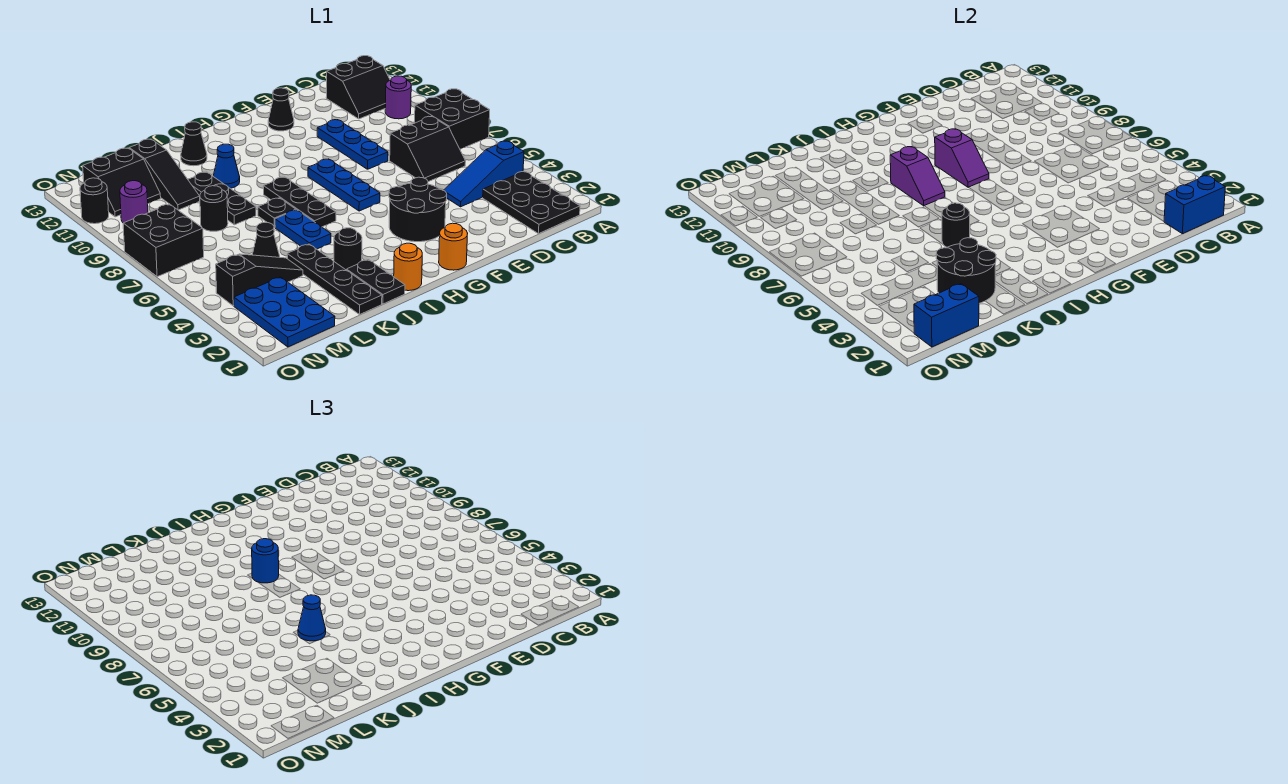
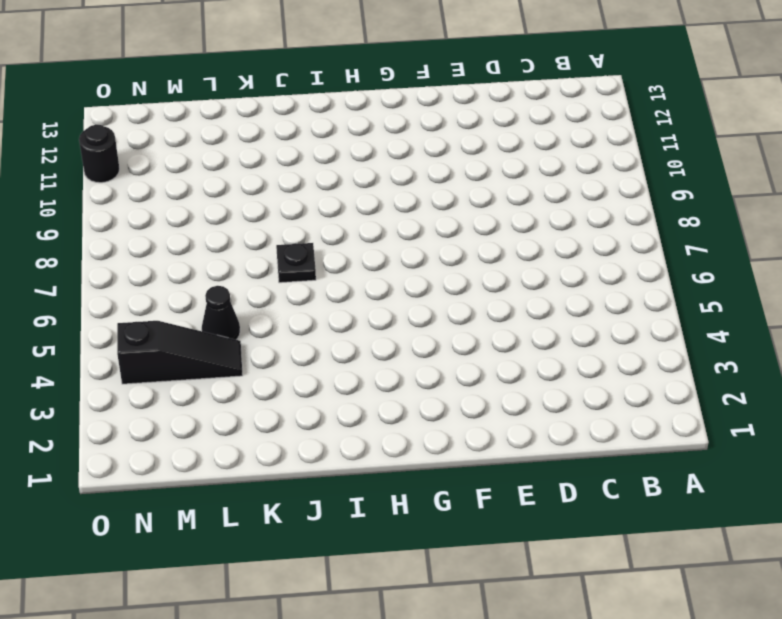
none -> black brick A7:B8 level 1
none -> black plate B1:C3 level 1
none -> blue slope B4:D4 level 1 top B
none -> purple round brick B10 level 1

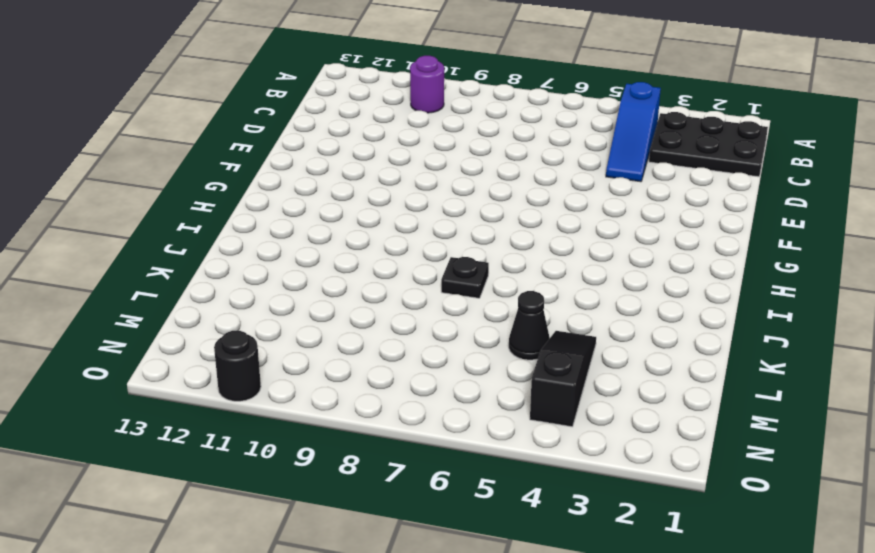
none -> black brick A7:B8 level 1
none -> black slope B11:C12 level 1 top 12
none -> black slope C6:D7 level 1 top 7
none -> blue plate E8:E10 level 1

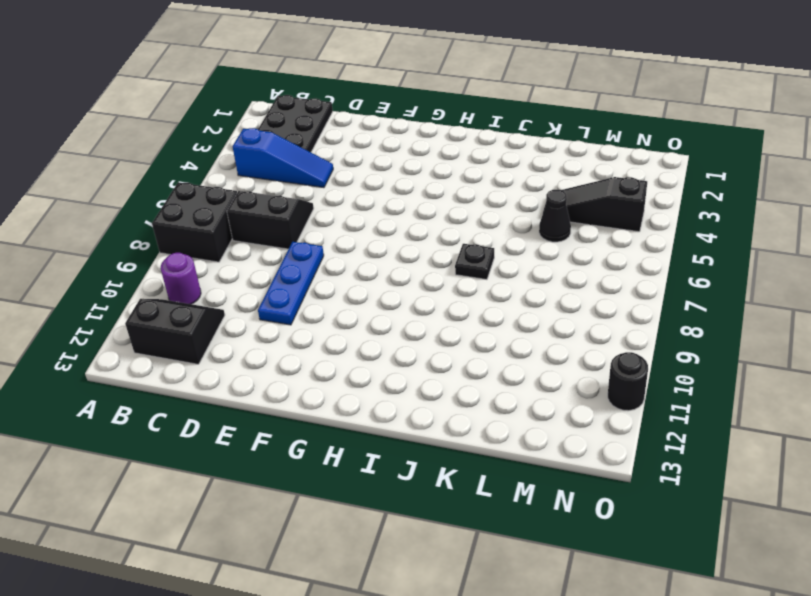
none -> black round brick F3:G4 level 1
none -> black cone F12 level 1
none -> orange round brick G1 level 1
none -> blue plate G6:G8 level 1

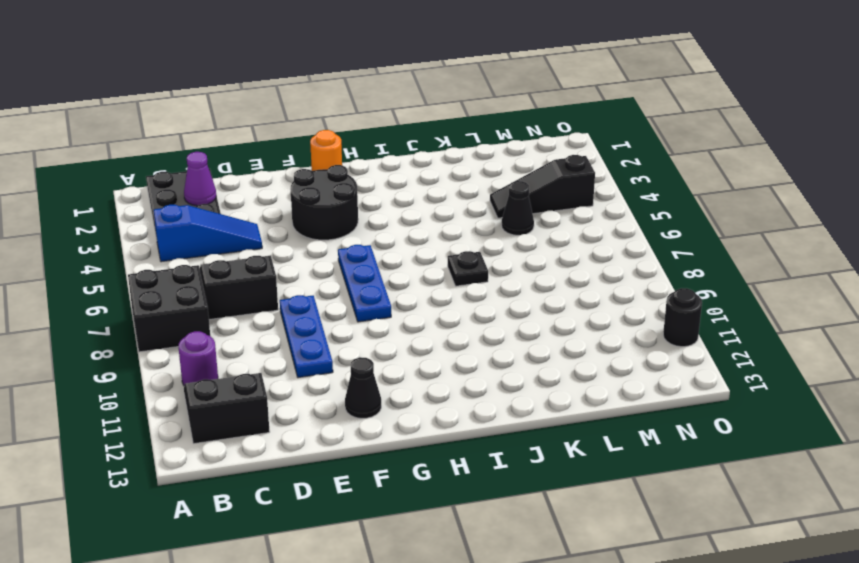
purple cone C2 level 2 -> none
none -> orange round brick I1 level 1
none -> black plate I6:I8 level 1
none -> black plate J1:J2 level 1
none -> black round brick J3 level 1

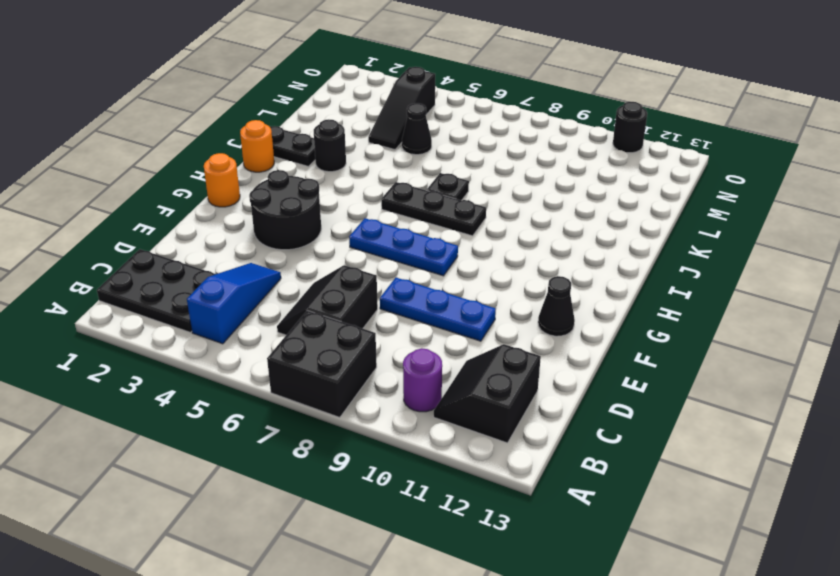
none -> blue plate J5:J6 level 1
none -> blue cone J10 level 1
none -> black cone J12 level 1
none -> black plate K1:K4 level 1

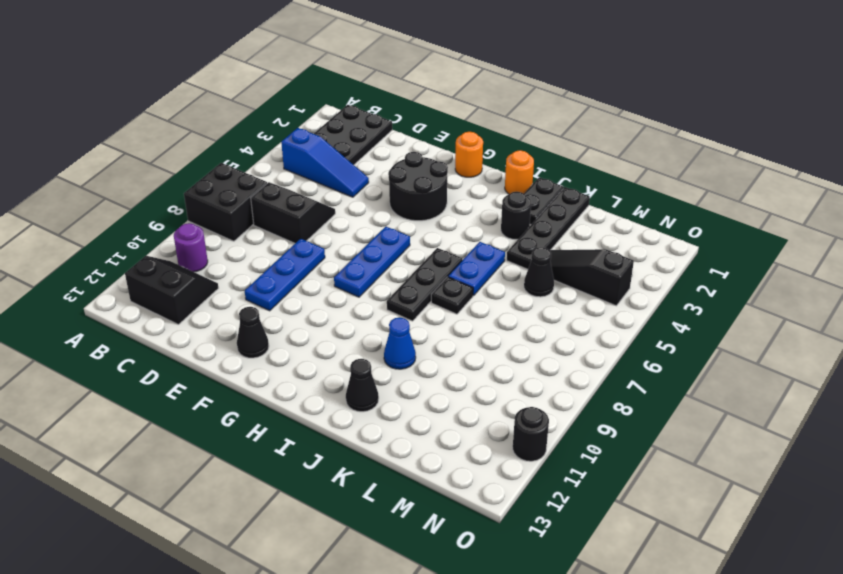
none -> black plate K8:K10 level 1
none -> black round brick L8 level 1
none -> black slope L10:L12 level 1 top 12
none -> blue plate M1:N3 level 1

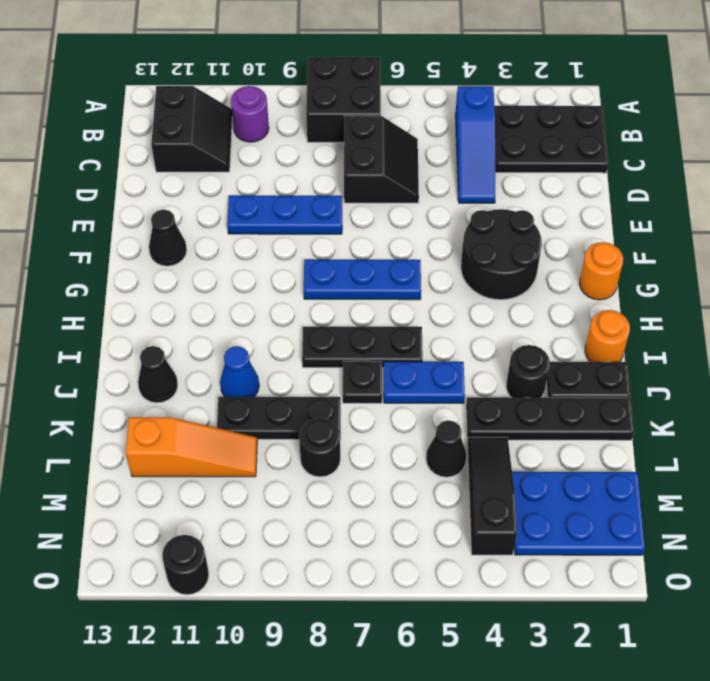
orange slope L10:L12 level 1 top 12 -> black slope L10:L12 level 1 top 12
none -> black slope M11:N12 level 1 top 12
none -> black brick N7:O8 level 1
none -> purple round brick N10 level 1
none -> blue brick B1:C1 level 2

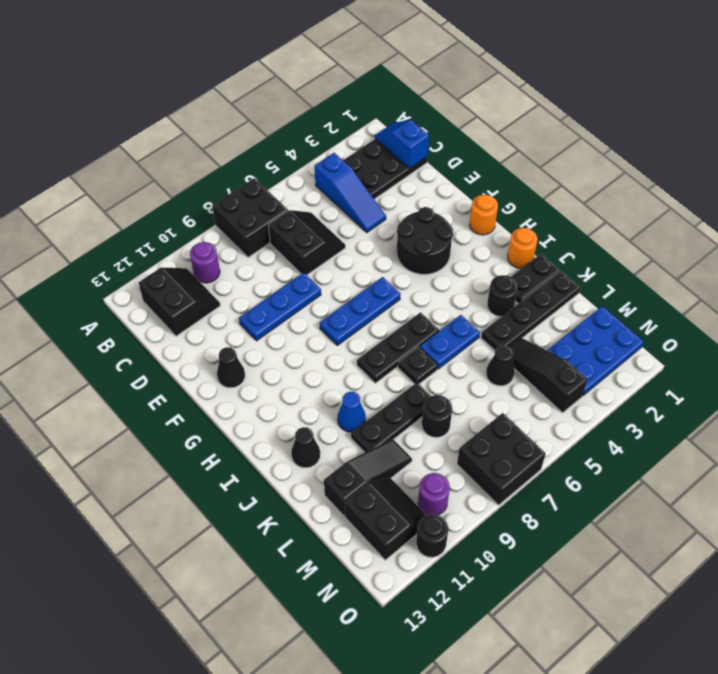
blue slope B1:C1 level 2 top C -> blue brick B1:C1 level 2
none -> purple slope G8:G9 level 2 top 9
none -> purple slope I8:I9 level 2 top 9
none -> black round brick J5 level 2
none -> black round brick K2:L3 level 2

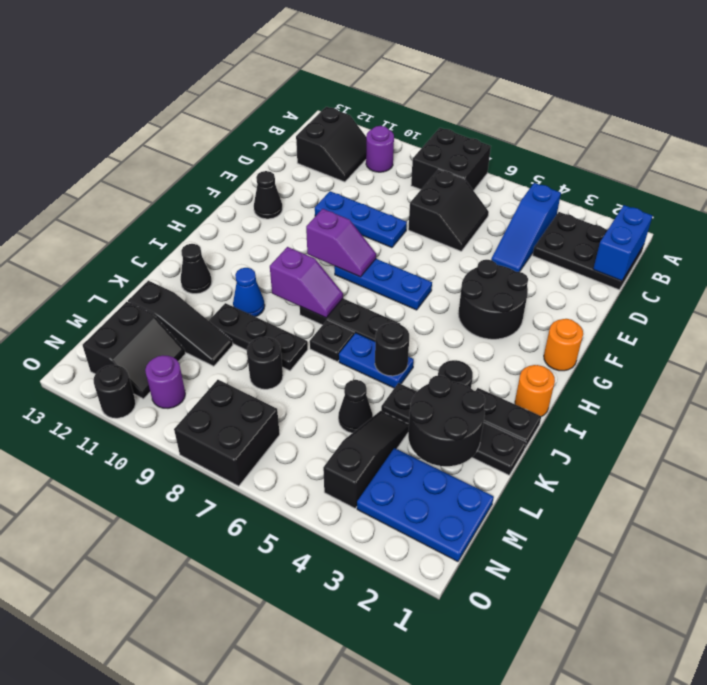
none -> blue brick M1:N1 level 2
none -> blue round brick I9 level 3
none -> blue cone J5 level 3

